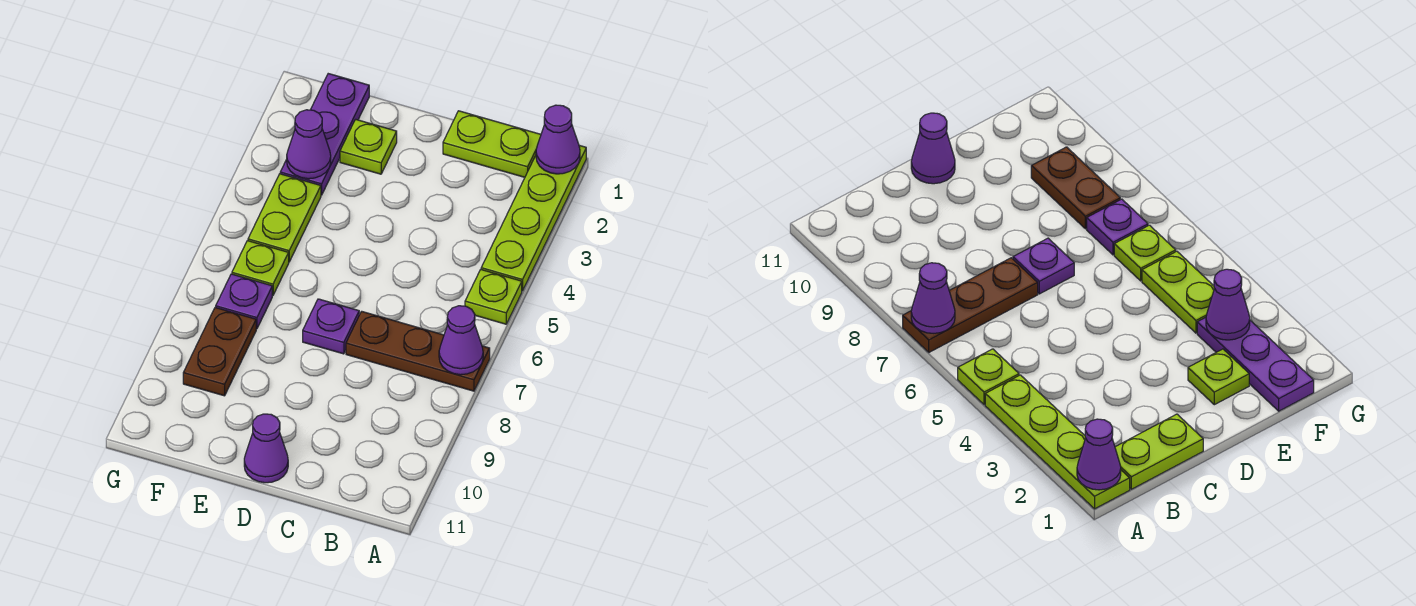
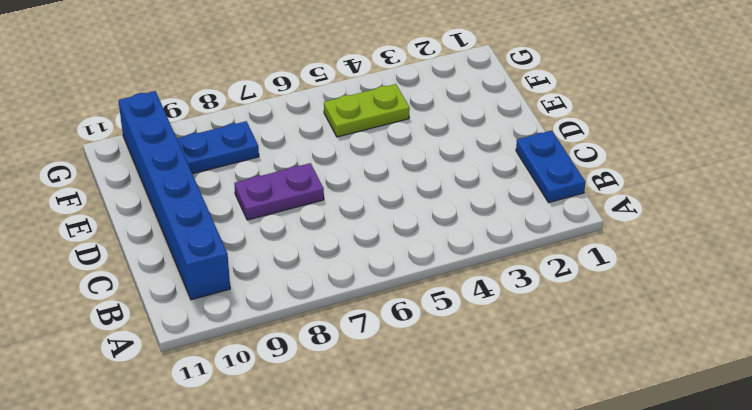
blue plate B1:C1 level 1 -> lime plate B1:C1 level 1
blue brick B10:G10 level 1 -> none
purple plate D7:D8 level 1 -> purple plate D7 level 1
blue plate F8:F9 level 1 -> brown plate F8:F9 level 1
none -> lime plate A1:A4 level 1
none -> lime plate A5 level 1
none -> brown plate A7:C7 level 1

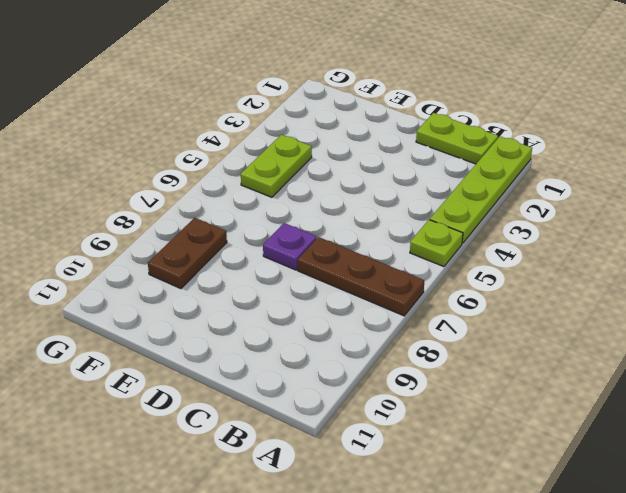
none -> purple cone D11 level 1
none -> lime plate E2 level 1
none -> purple plate F1:F3 level 1

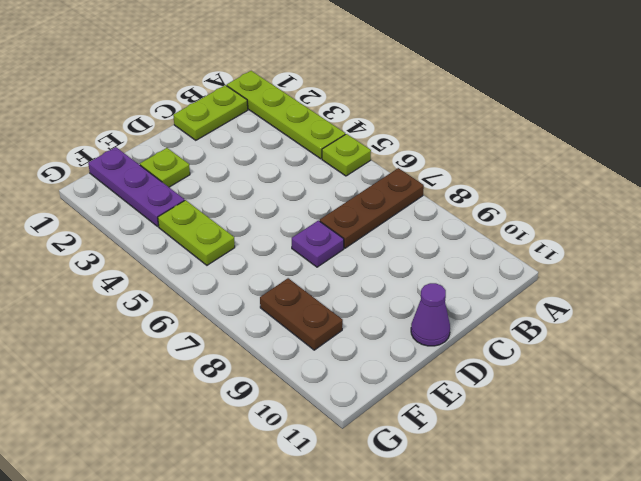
none -> lime plate F6 level 1
none -> purple plate F7 level 1
none -> purple cone A1 level 2

